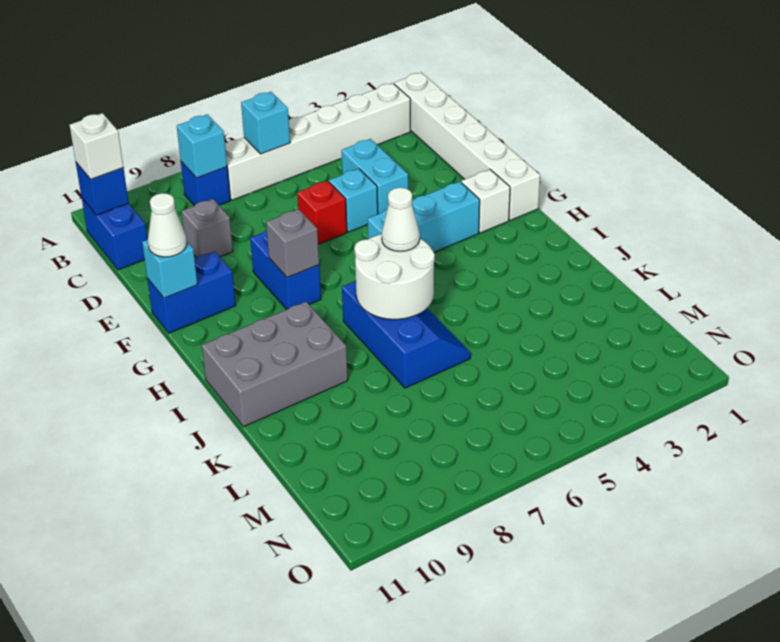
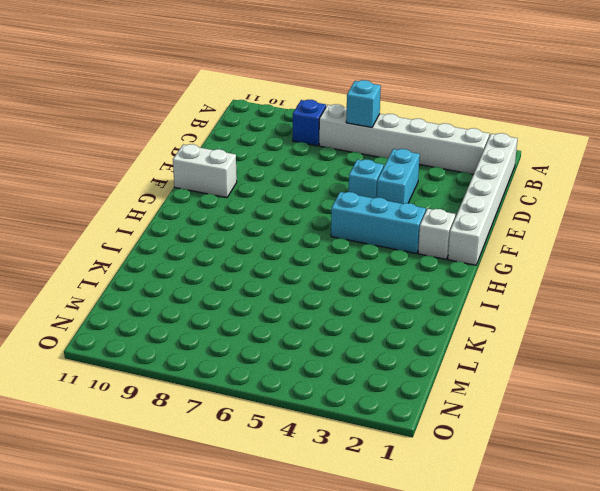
white brick F10:F11 level 1 -> blue brick F10:F11 level 1
none -> blue brick B11:C11 level 1
none -> grey brick D9 level 1
none -> red brick E6 level 1

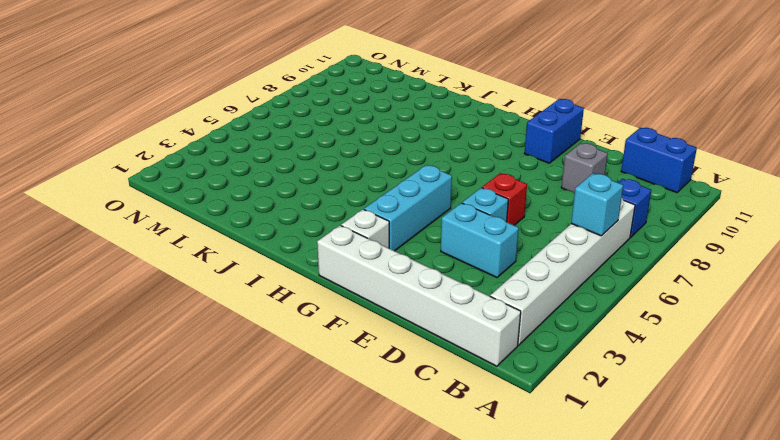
none -> blue brick F8:G8 level 1
none -> blue slope I6:K7 level 1 top 7
none -> grey brick I9:J11 level 1

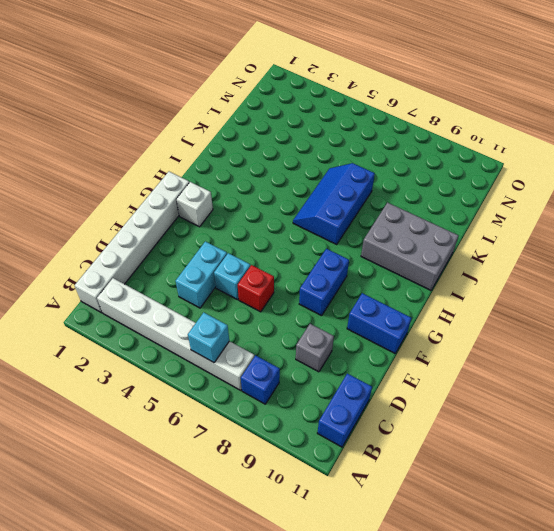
none -> cyan brick G3:G5 level 1
none -> cyan brick B8 level 2
none -> blue brick B11 level 2

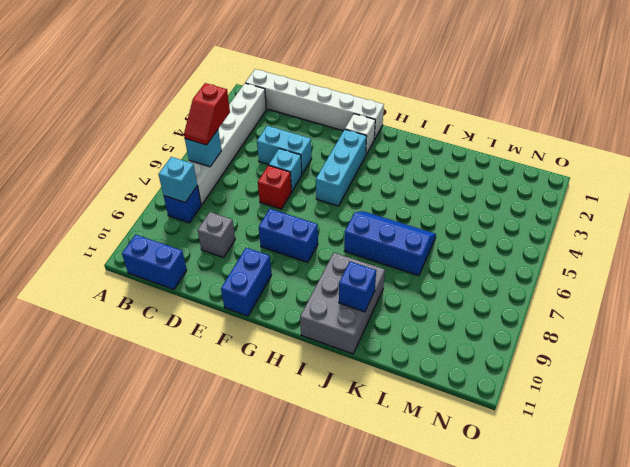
red slope B5:B6 level 3 top 5 -> none
blue brick J10 level 2 -> blue brick B11 level 2
none -> cyan brick F11 level 2
none -> grey brick G8 level 2
none -> white round brick I6:J7 level 2

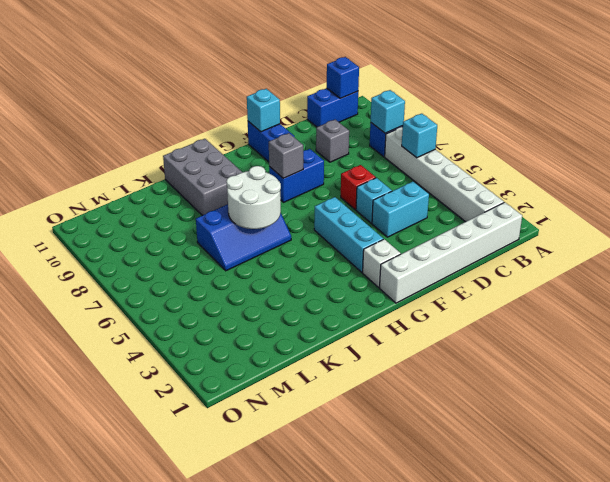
none -> white brick B11 level 3
none -> white cone F11 level 3
none -> white cone I6 level 3

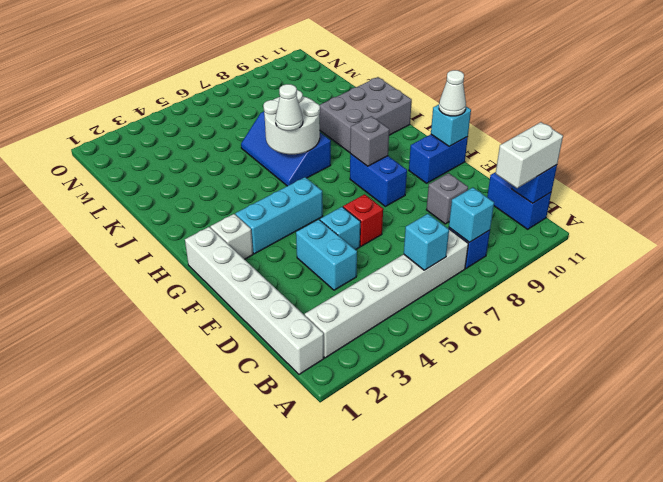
white brick B10:B11 level 3 -> white brick B11 level 3

